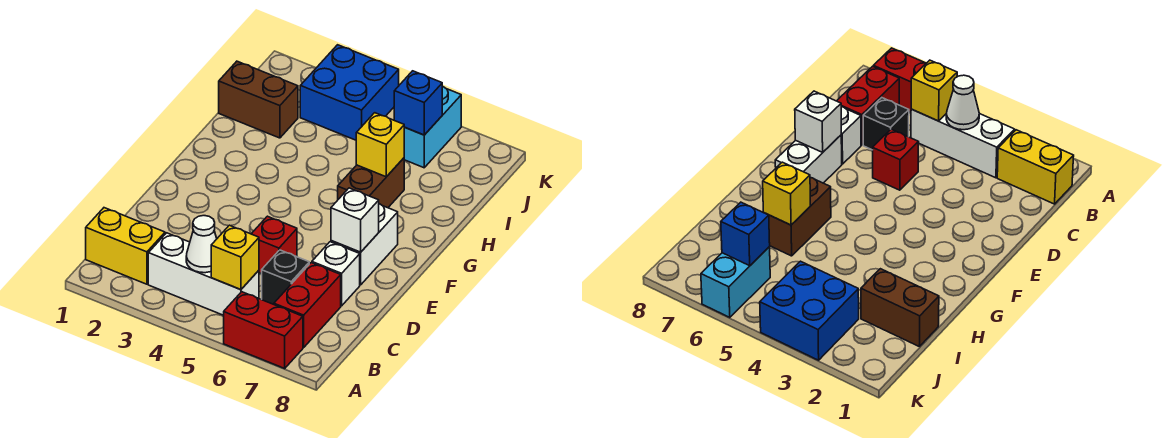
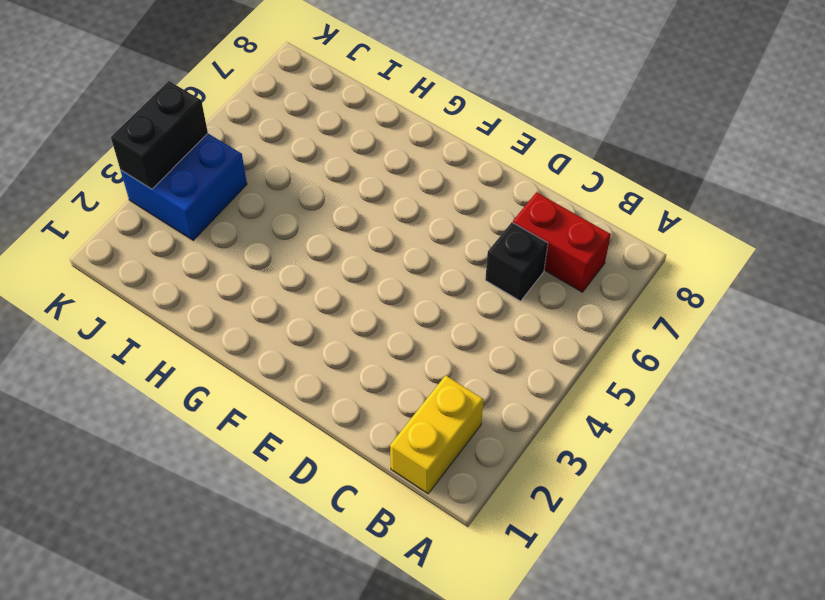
black brick K3:K4 level 2 -> none
none -> red brick A6:A7 level 1
none -> white brick B3:B5 level 1
none -> red brick D5 level 1

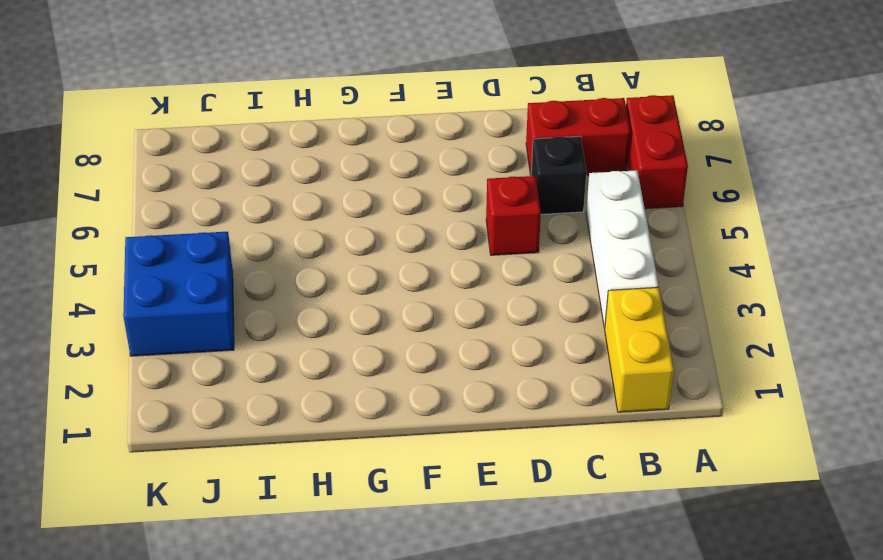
none -> white brick D7 level 1
none -> white brick E7:F7 level 1
none -> brown brick G6:H6 level 1

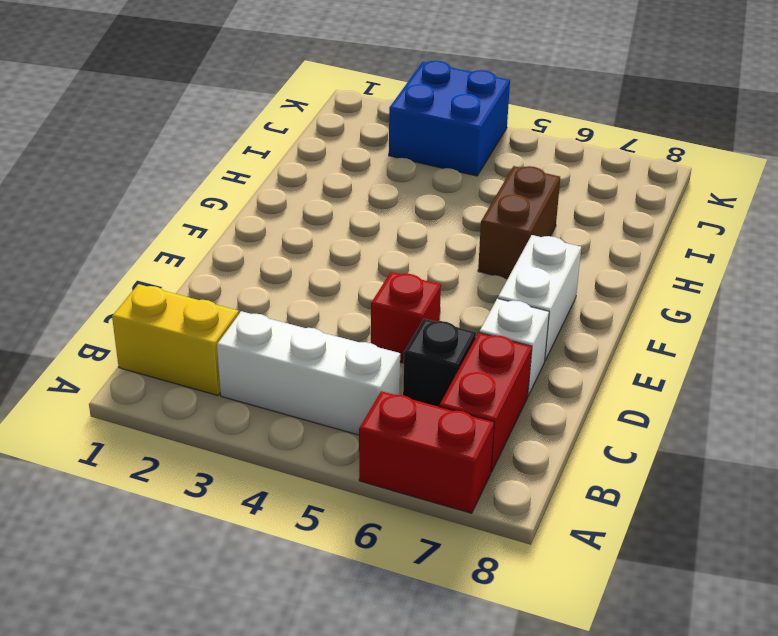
none -> brown brick I1:I2 level 1
none -> cyan brick J6:K6 level 1
none -> white cone B4 level 2

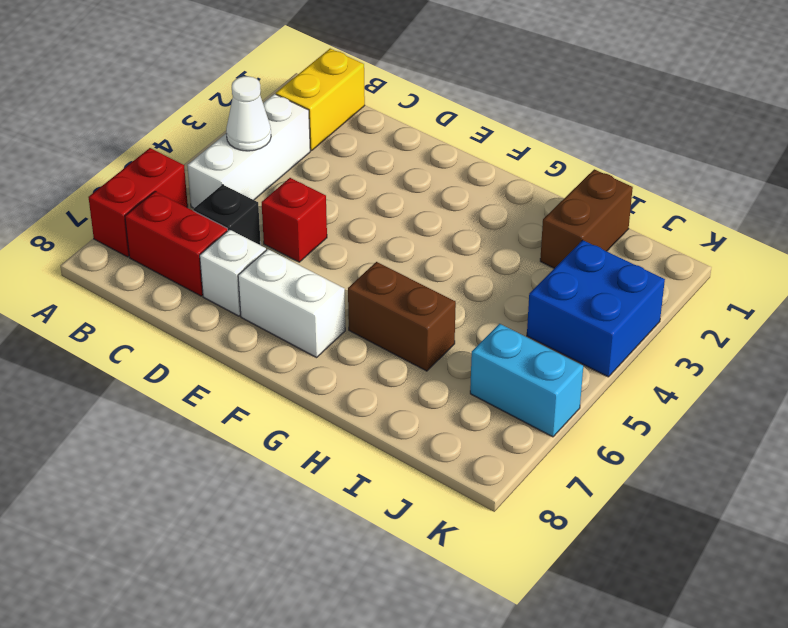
none -> yellow brick B5 level 2
none -> white brick E7 level 2
none -> yellow brick H6 level 2

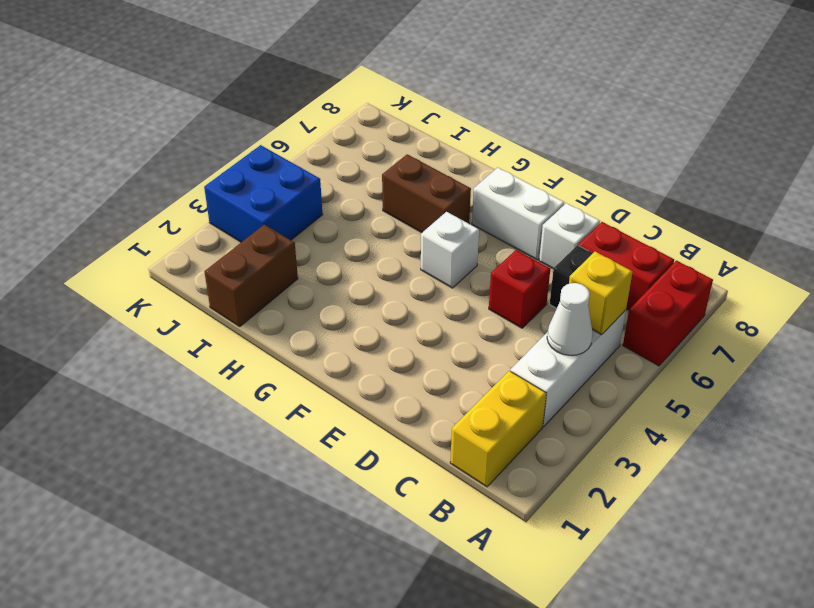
white brick F5 level 1 -> white brick E7 level 2
none -> cyan brick J6:K6 level 1
none -> yellow brick H6 level 2
none -> blue brick J6 level 2

